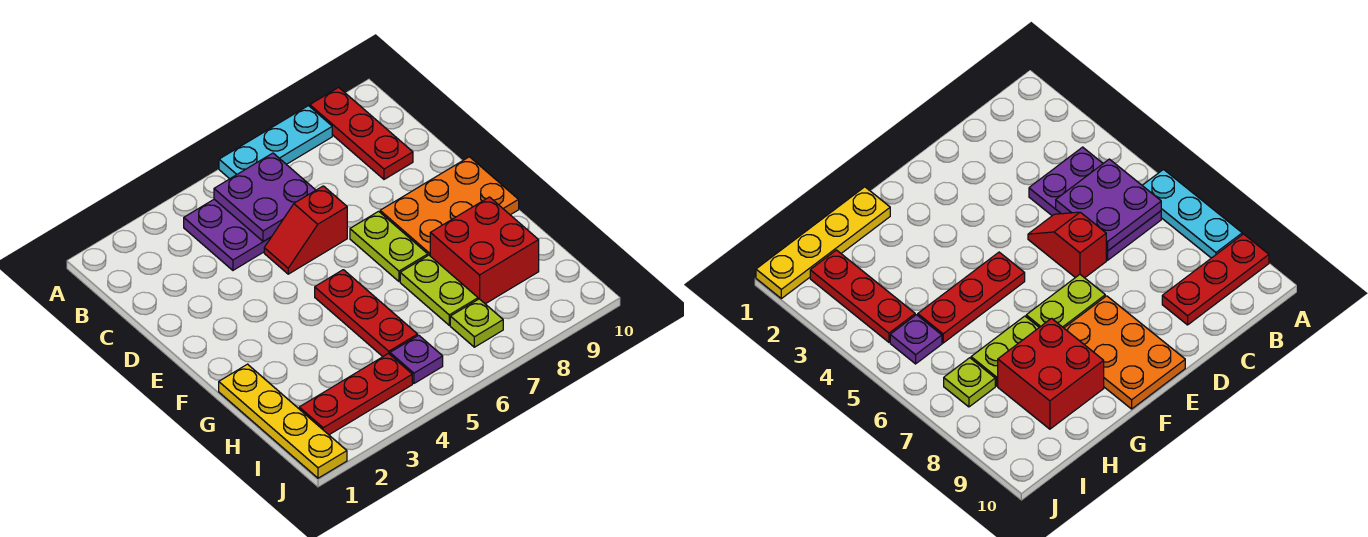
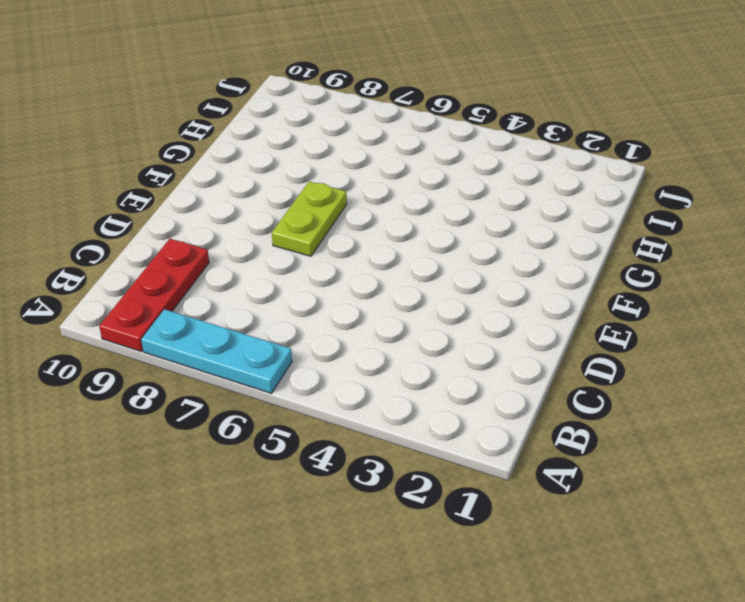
none -> purple plate B4:C6 level 1
none -> red slope D5:D6 level 1 top 6
none -> orange plate E8:F10 level 1

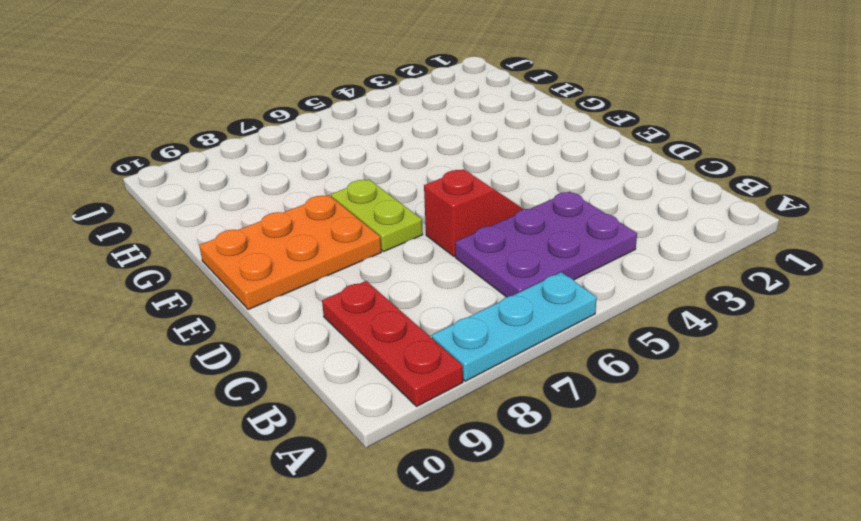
none -> red plate F5:H5 level 1
none -> yellow plate G1:J1 level 1
none -> lime plate G7:H7 level 1

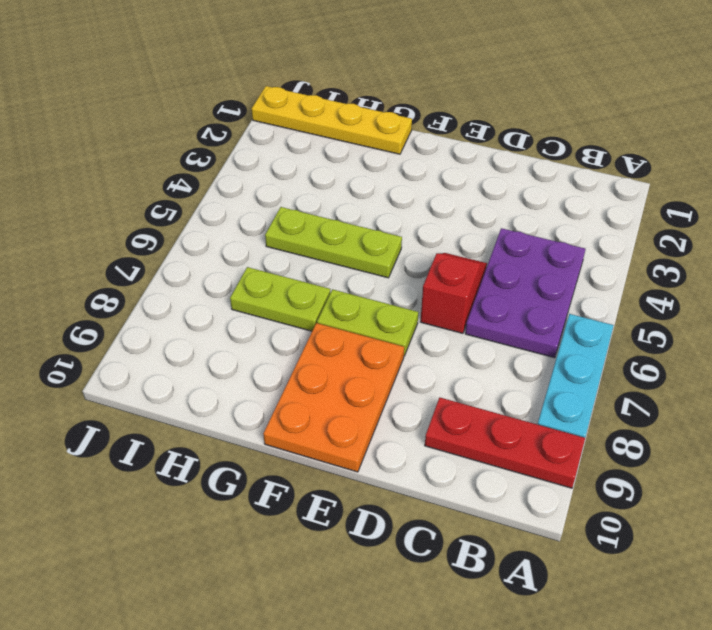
lime plate F5:H5 level 1 -> red plate F5:H5 level 1
none -> red brick G8:H9 level 1
none -> red plate I2:I4 level 1
none -> purple plate I5 level 1

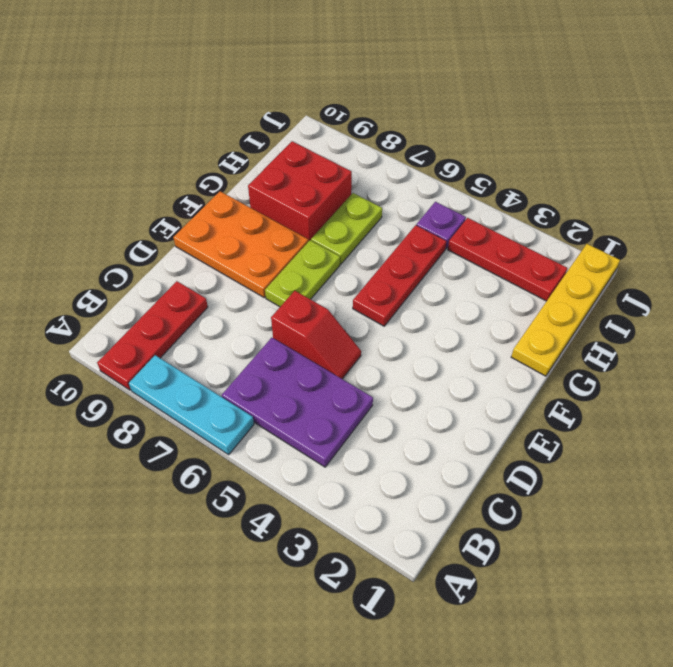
none -> lime plate I7 level 1
none -> purple plate B5:C6 level 2

